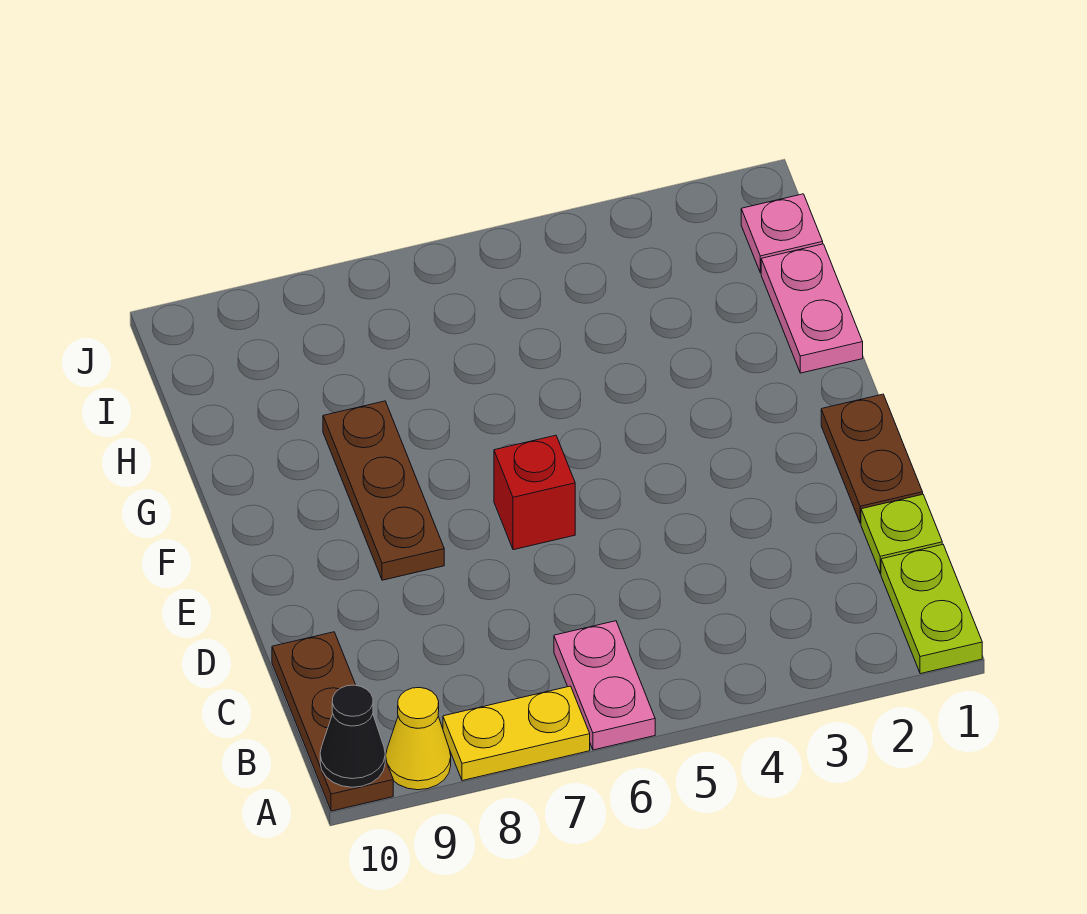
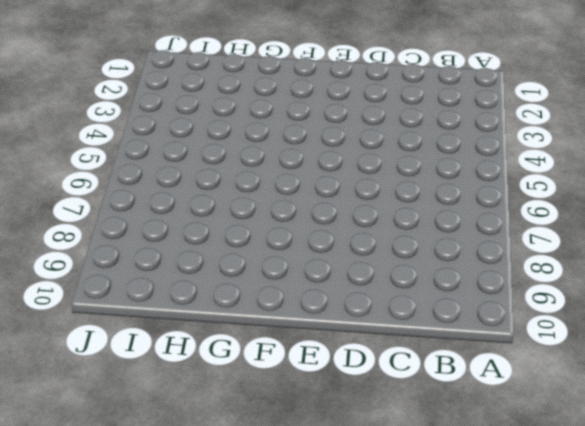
none -> lime plate A1:B1 level 1
none -> pink plate A6:B6 level 1
none -> yellow plate A7:A8 level 1

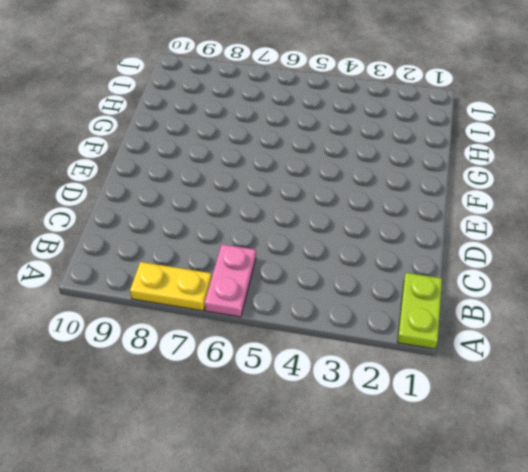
none -> yellow cone A9 level 1
none -> brown plate A10:C10 level 1
none -> lime plate C1 level 1

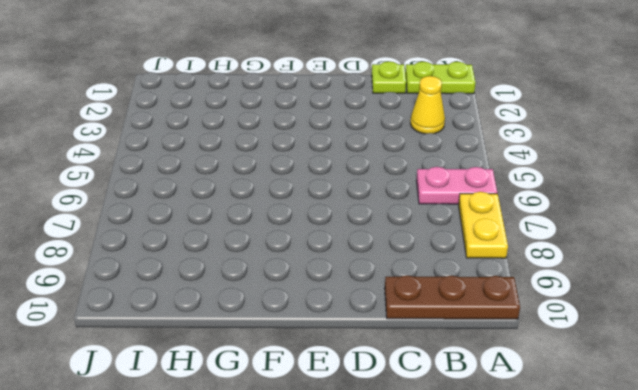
yellow cone B3 level 1 -> yellow cone A9 level 1
none -> brown plate D1:E1 level 1
none -> red brick E6 level 1
none -> brown plate E8:G8 level 1

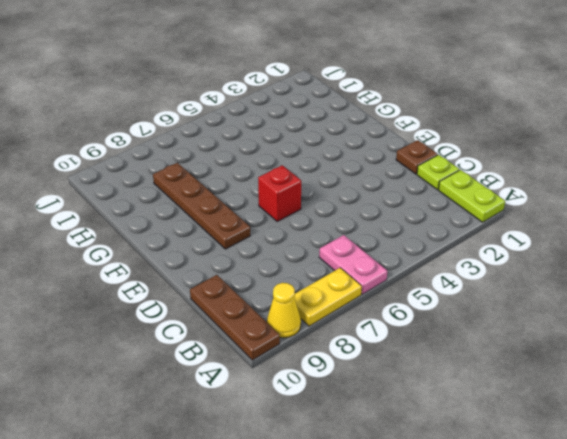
brown plate D1 level 1 -> brown plate D1:E1 level 1
brown plate E8:H8 level 1 -> brown plate E8:G8 level 1
none -> pink plate G1:H1 level 1
none -> pink plate I1 level 1
none -> black cone A10 level 2

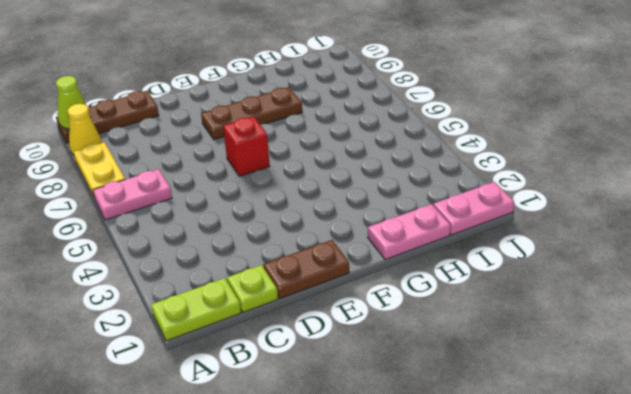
lime cone A10 level 2 -> black cone A10 level 2
pink plate I1:J1 level 1 -> pink plate I1 level 1

